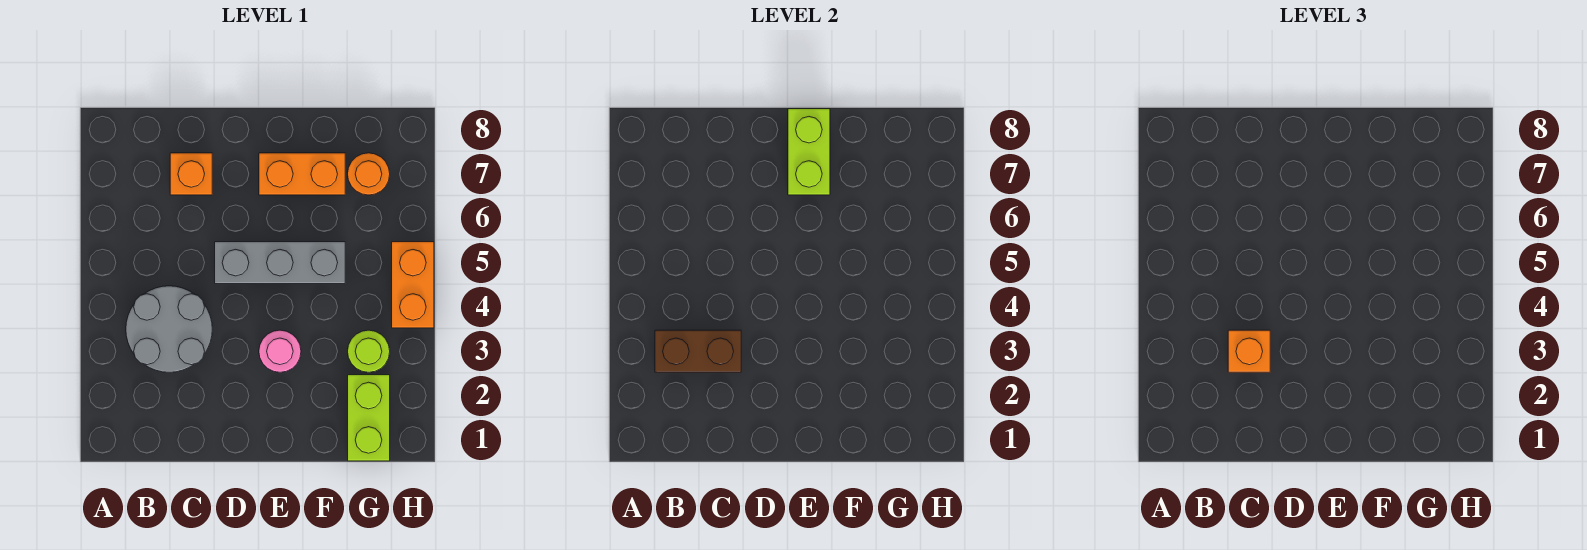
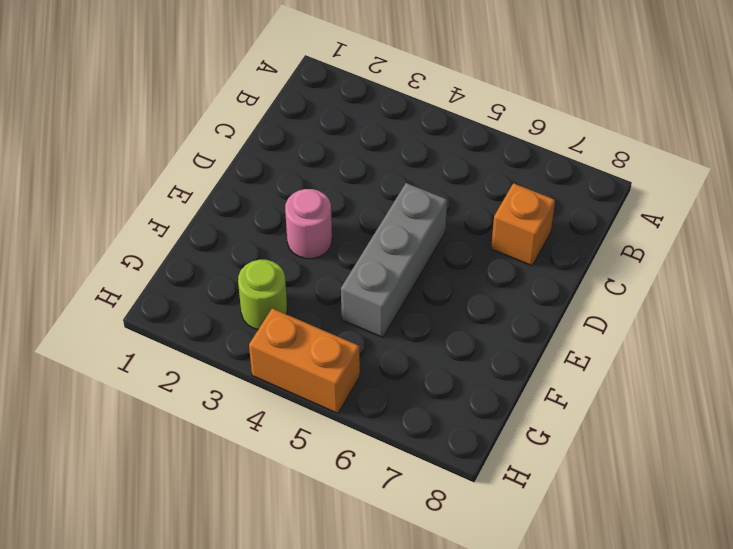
none -> grey round brick B3:C4 level 1
none -> orange brick E7:F7 level 1
none -> lime brick G1:G2 level 1

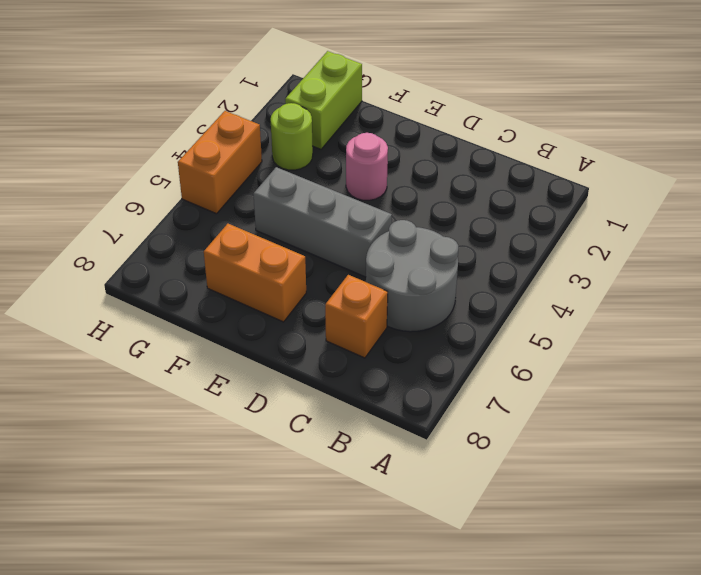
grey round brick B5:C6 level 1 -> grey round brick B3:C4 level 1
none -> orange round brick G7 level 1
none -> brown brick B3:C3 level 2
none -> lime brick E7:E8 level 2

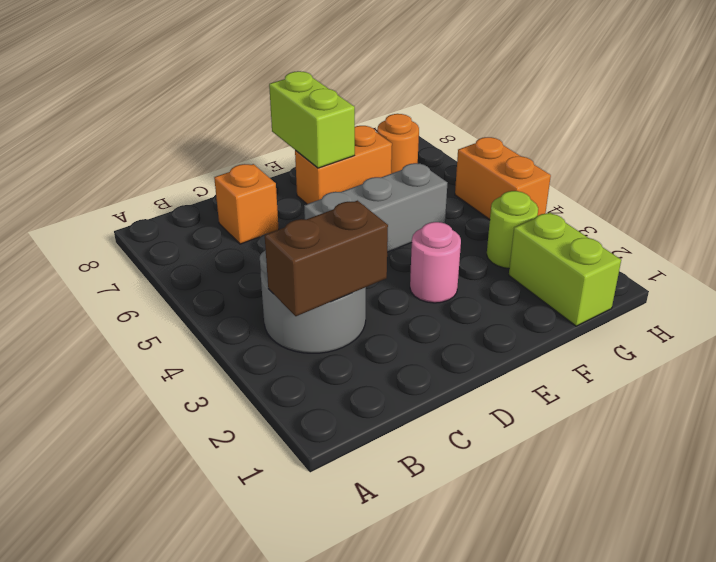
none -> orange brick C3 level 3

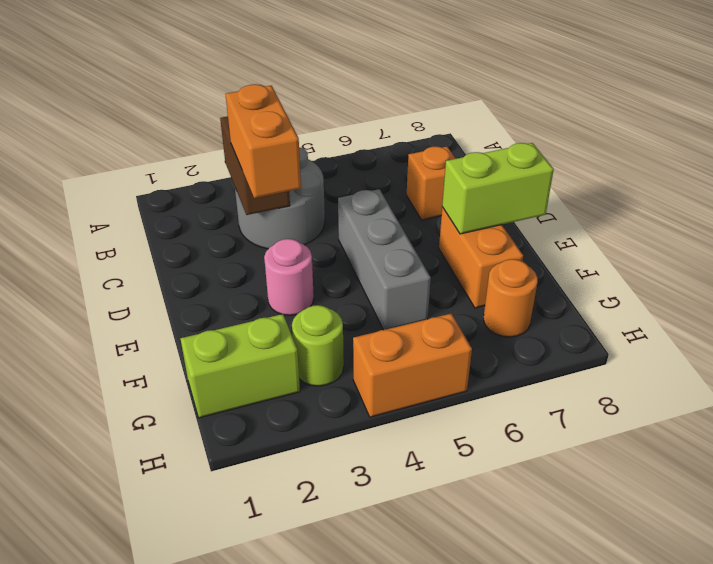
orange brick C3:D3 level 3 -> orange brick C3 level 3

